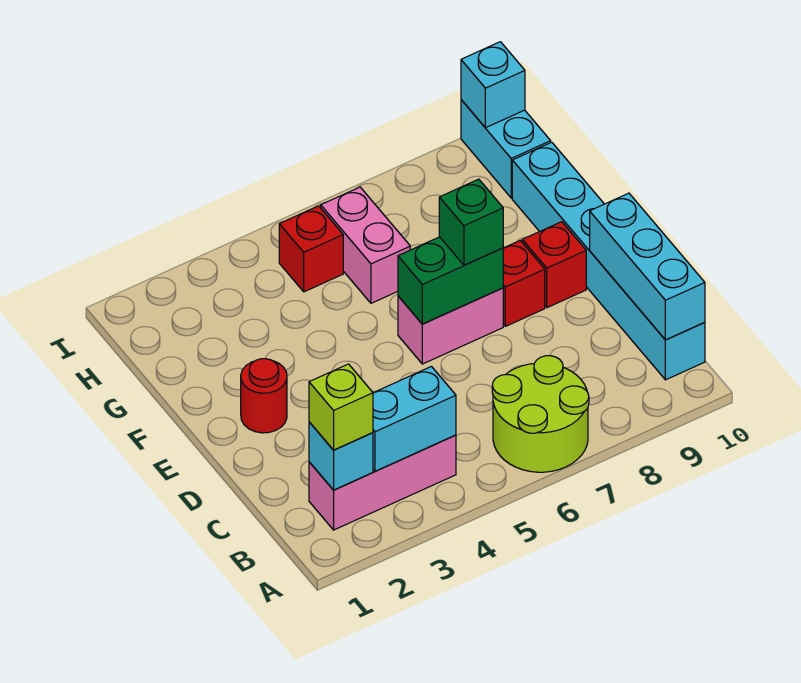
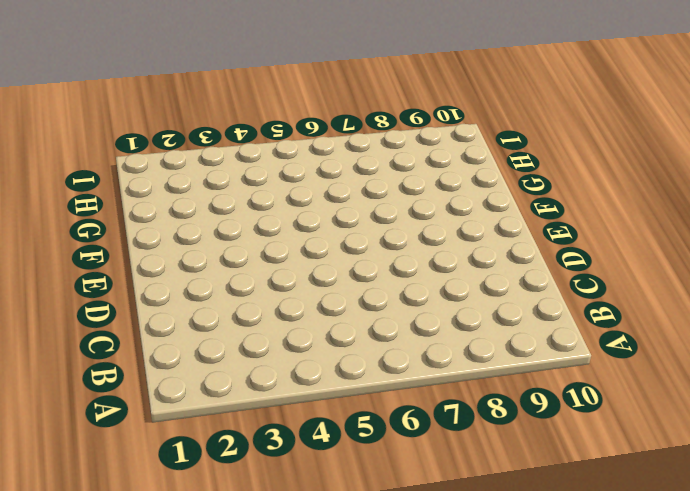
none -> lime round brick A6:B7 level 1
none -> pink brick B2:B4 level 1
none -> cyan brick B10:G10 level 1

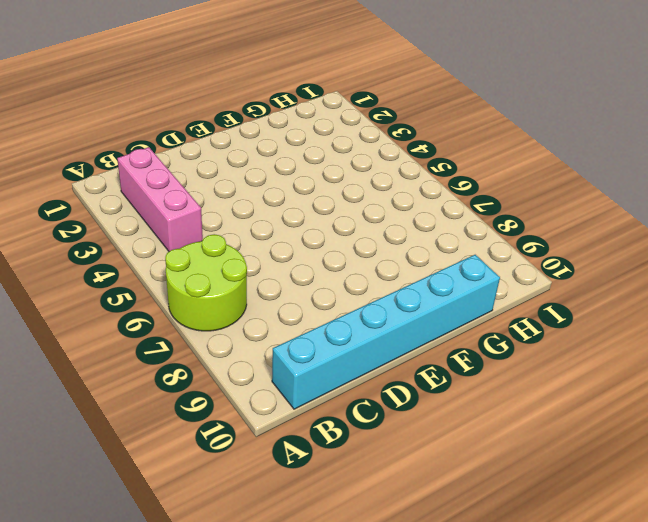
none -> red round brick E2 level 1
none -> pink brick E6:E7 level 1
none -> red brick E8 level 1

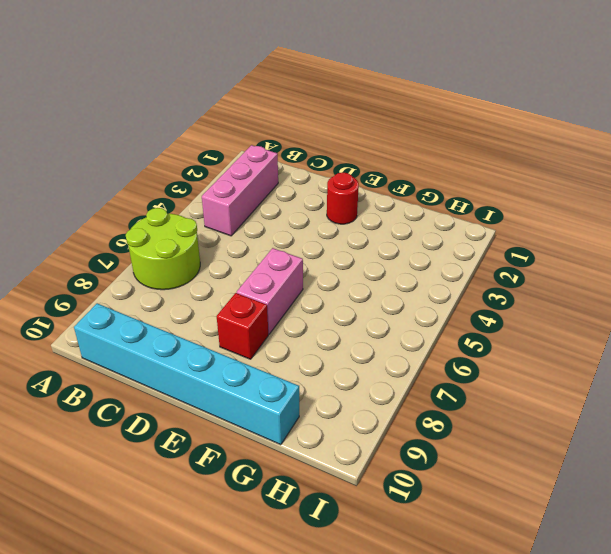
none -> red brick E9 level 1
none -> pink brick G6:H6 level 1
none -> red brick H5 level 1

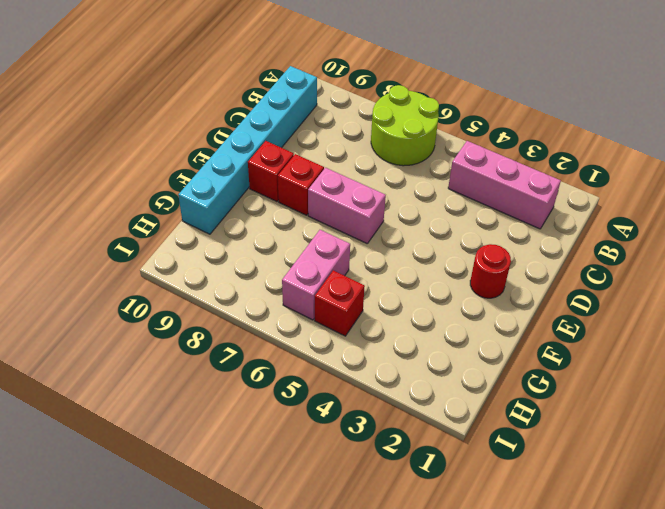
none -> cyan brick H10:I10 level 1
none -> cyan brick B2 level 2
none -> cyan brick B3:B4 level 2

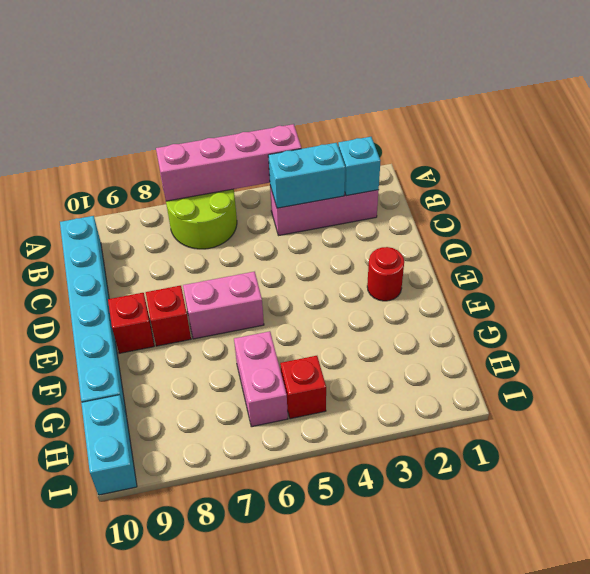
pink brick A4:A7 level 2 -> none
none -> cyan brick B10:D10 level 2
none -> green brick E6:E7 level 2
none -> cyan brick I10 level 2

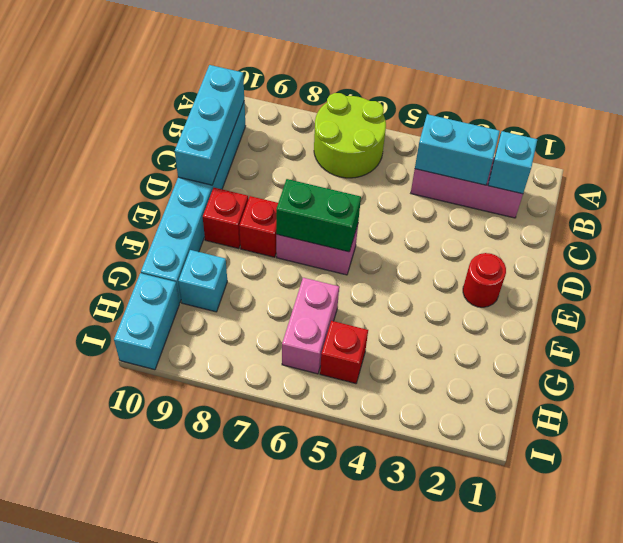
cyan brick G9 level 1 -> cyan brick I10 level 2
none -> lime brick B2 level 3
none -> green brick E7 level 3

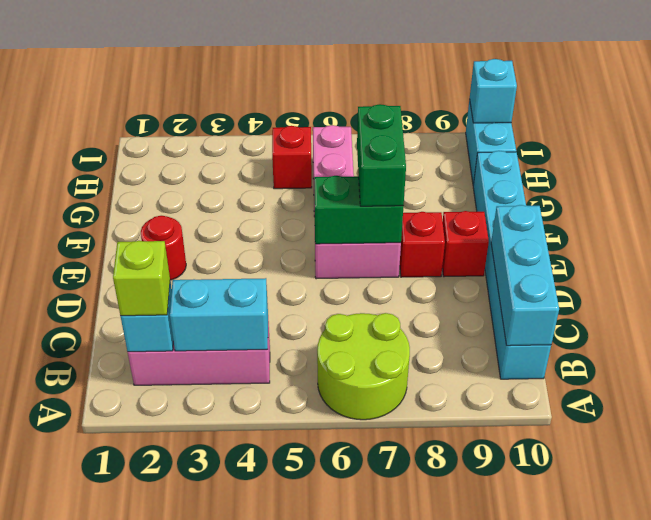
green brick E7:F7 level 3 -> green brick E7 level 3

